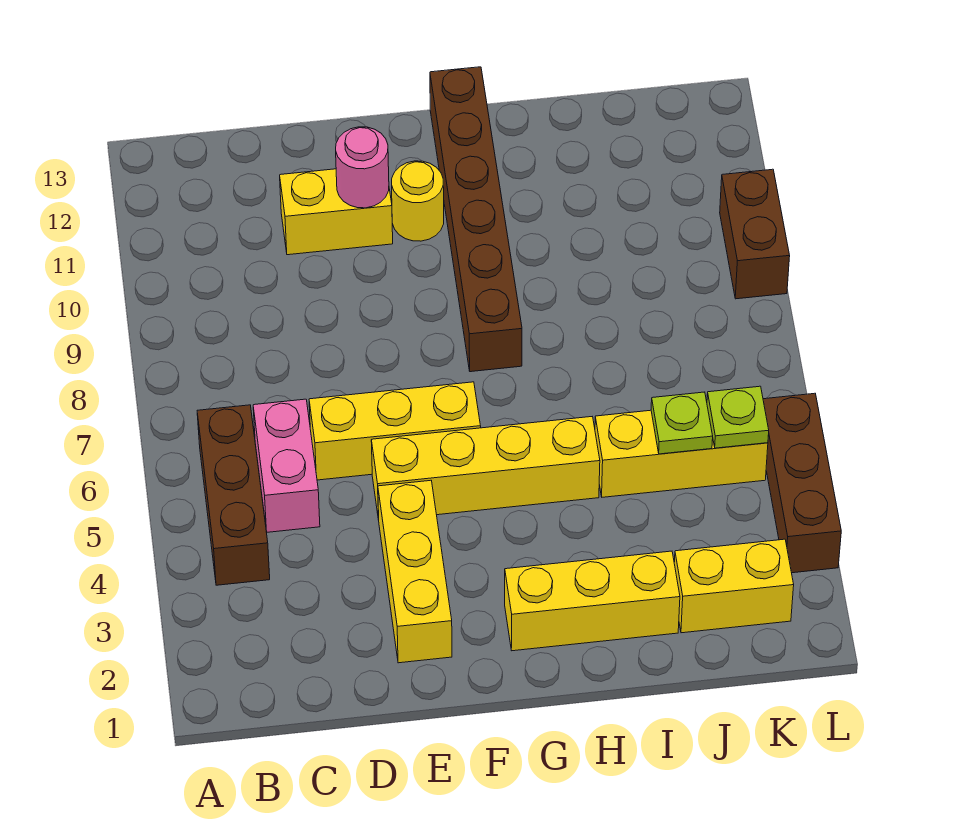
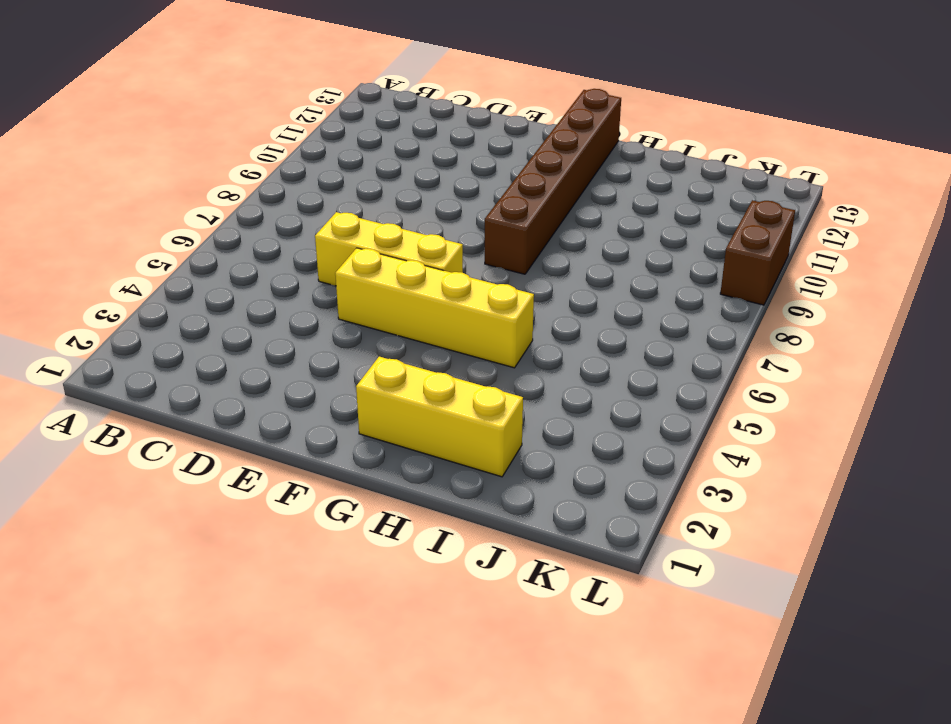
none -> brown brick B4:B6 level 1
none -> pink brick C5:C6 level 1
none -> yellow brick D11:E11 level 1

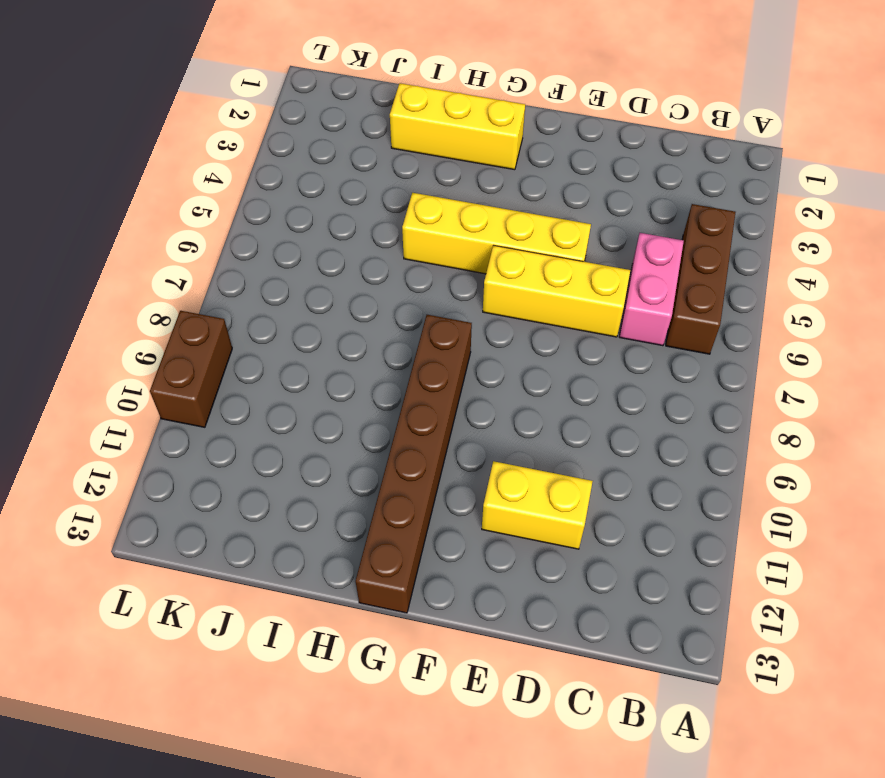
none -> yellow brick E2:E4 level 1
none -> yellow round brick F11 level 1
none -> yellow brick I5:K5 level 1

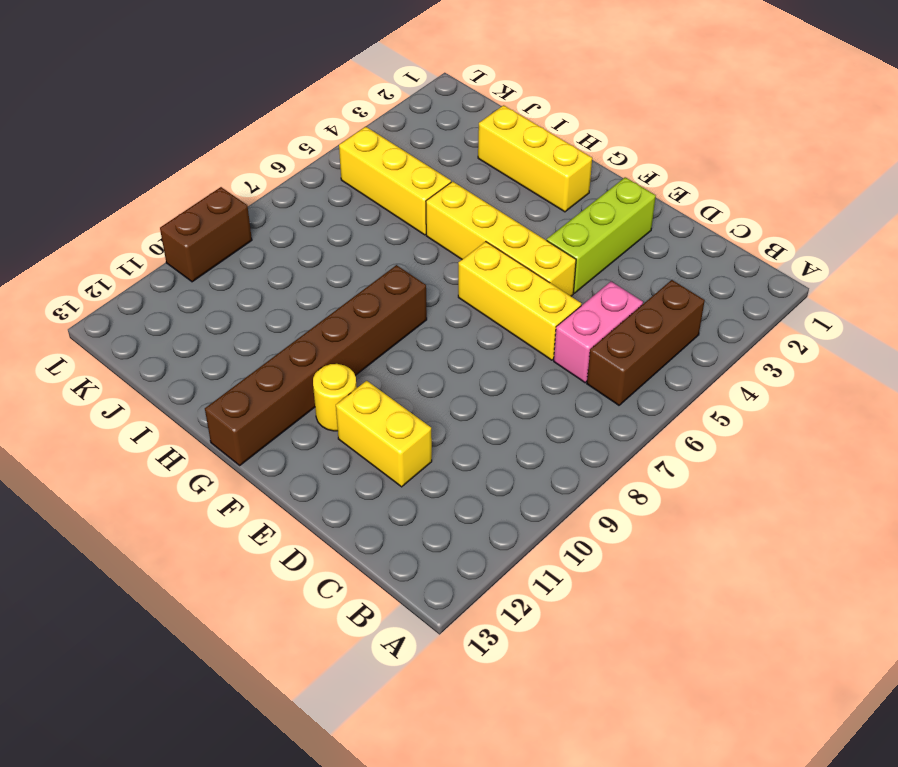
lime brick E2:E4 level 1 -> yellow brick E2:E4 level 1
none -> yellow brick J2:K2 level 1
none -> brown brick L3:L5 level 1
none -> pink round brick E11 level 2

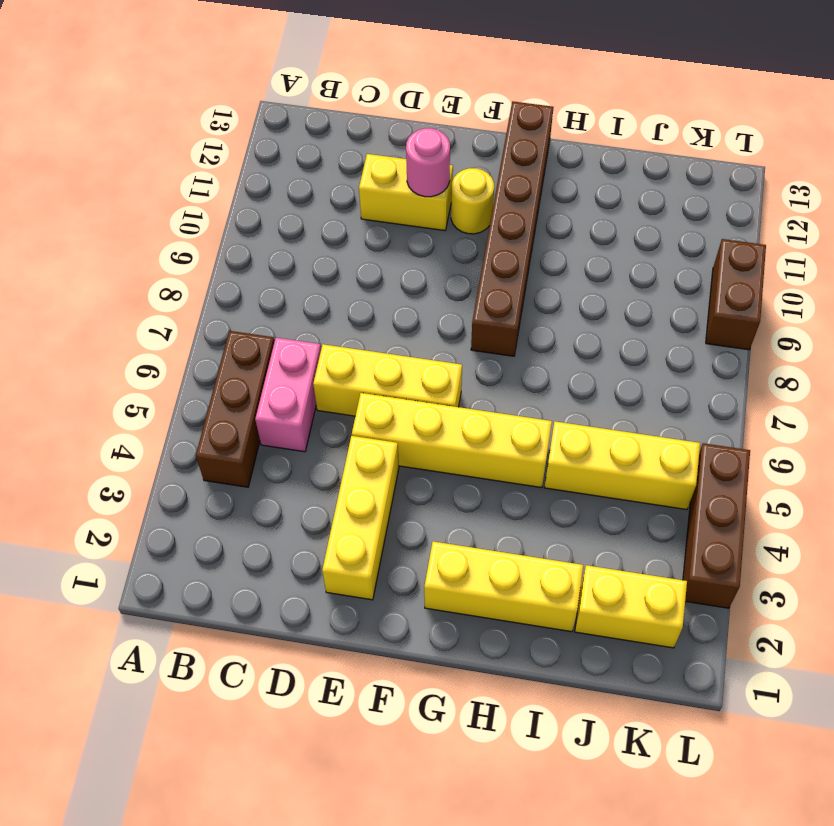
none -> lime plate J5 level 2
none -> lime plate K5 level 2

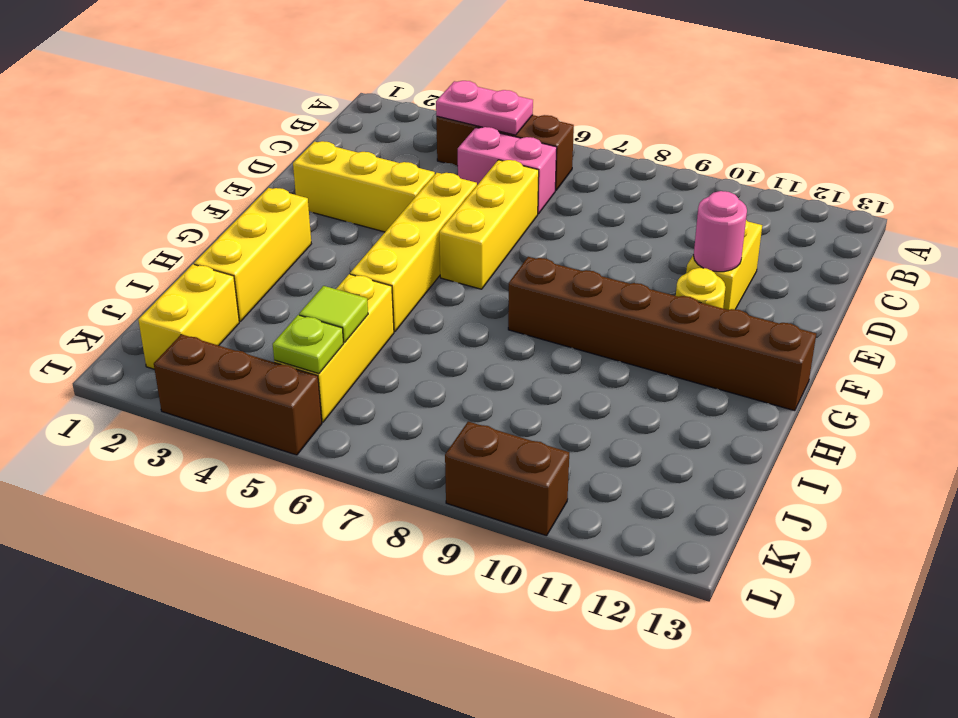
pink plate B4:B5 level 2 -> none
lime tile J5 level 2 -> lime plate J5 level 2

